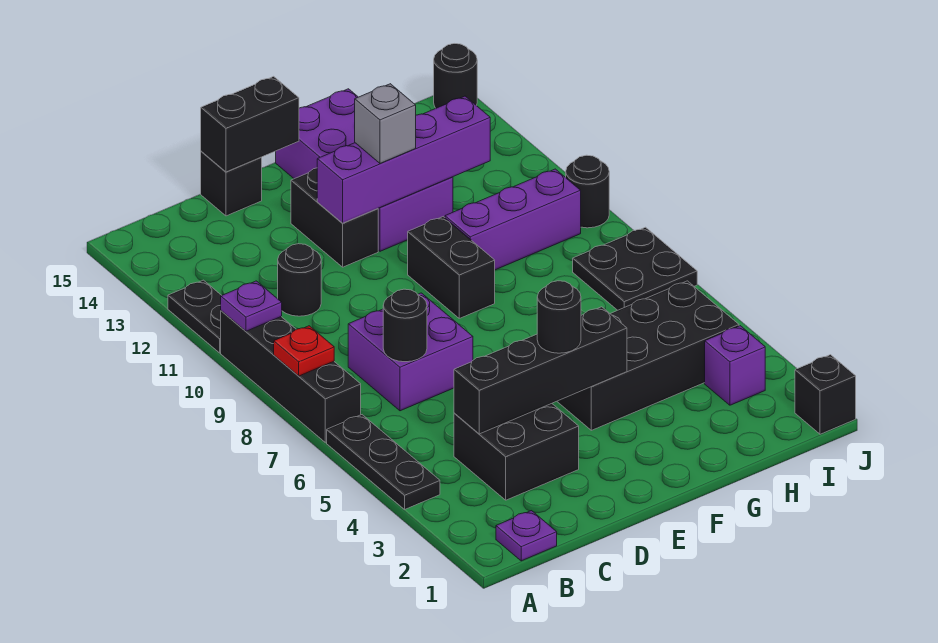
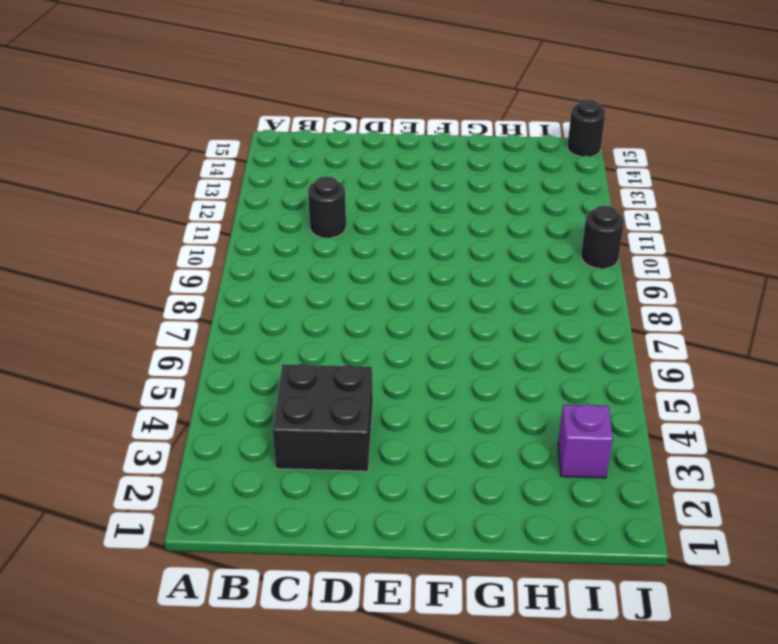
none -> black plate A4:A6 level 1
none -> black brick A7:A10 level 1
none -> black plate A11:A12 level 1

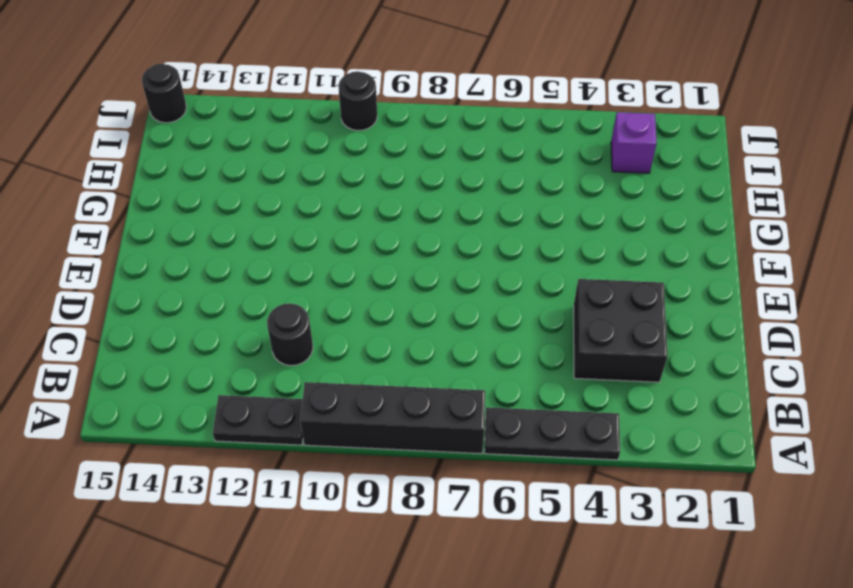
none -> purple plate B1 level 1
none -> purple brick C7:D8 level 1
none -> black brick D15 level 1

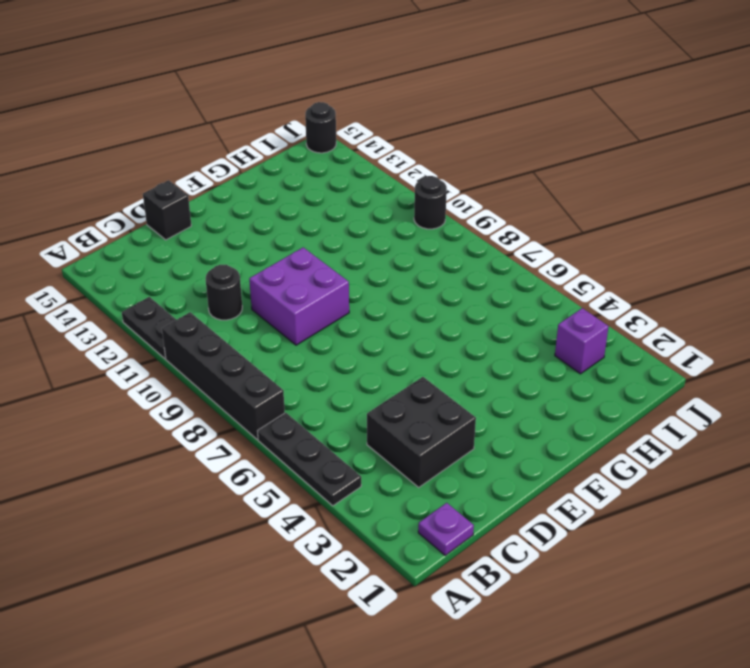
purple brick D9:E10 level 1 -> purple brick C7:D8 level 1
none -> black brick E12:E13 level 1
none -> black brick F4:I5 level 1
none -> black brick F9:F10 level 1

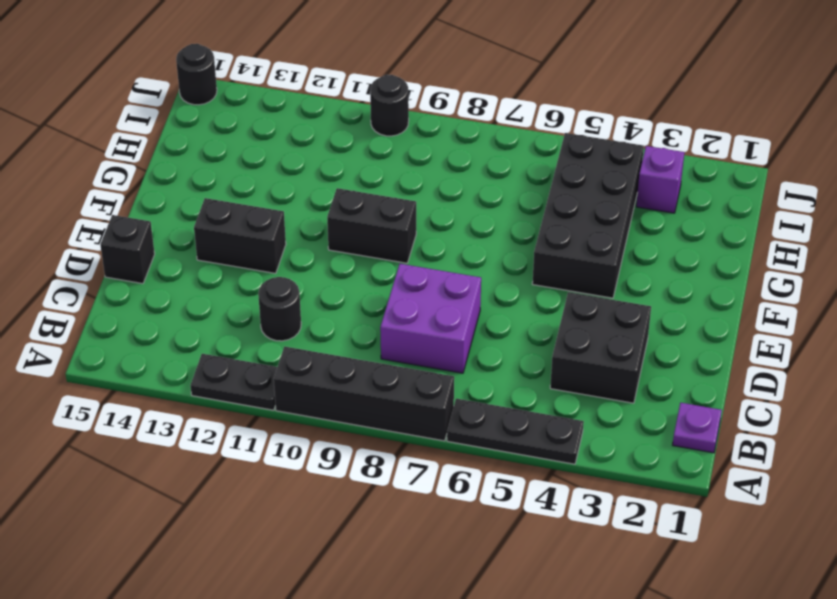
none -> purple brick F12:G15 level 1
none -> purple brick G10:I10 level 1
none -> black plate I7:J8 level 1

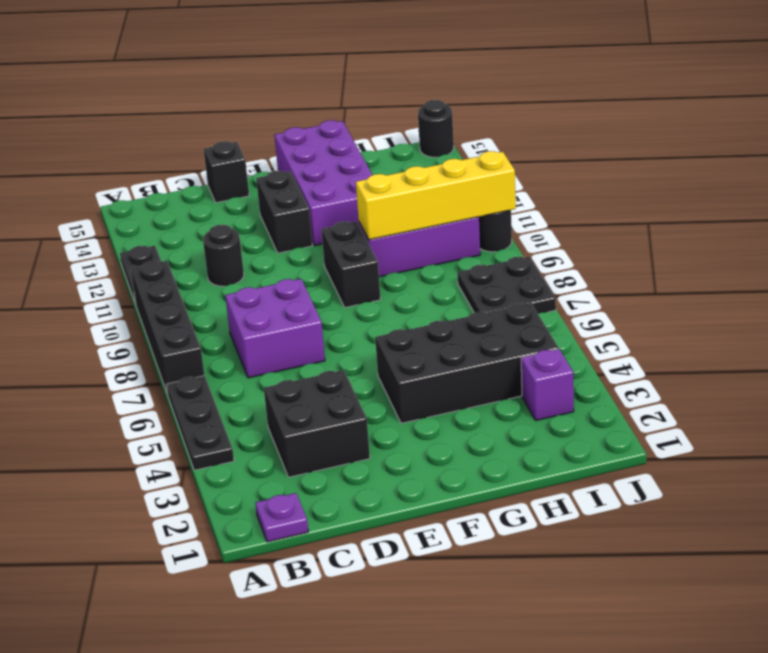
yellow brick G10:J10 level 2 -> none
none -> black brick J1 level 1
none -> red plate A8 level 2
none -> purple plate A10 level 2

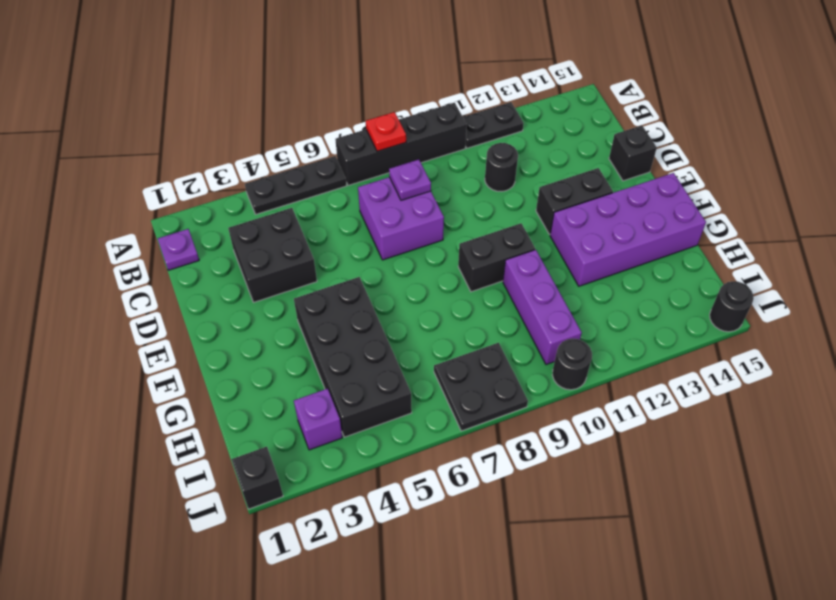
purple plate C8 level 2 -> purple plate A10 level 2
none -> black brick C4:F4 level 2
none -> black round brick C7 level 2
none -> black brick D15:E15 level 2

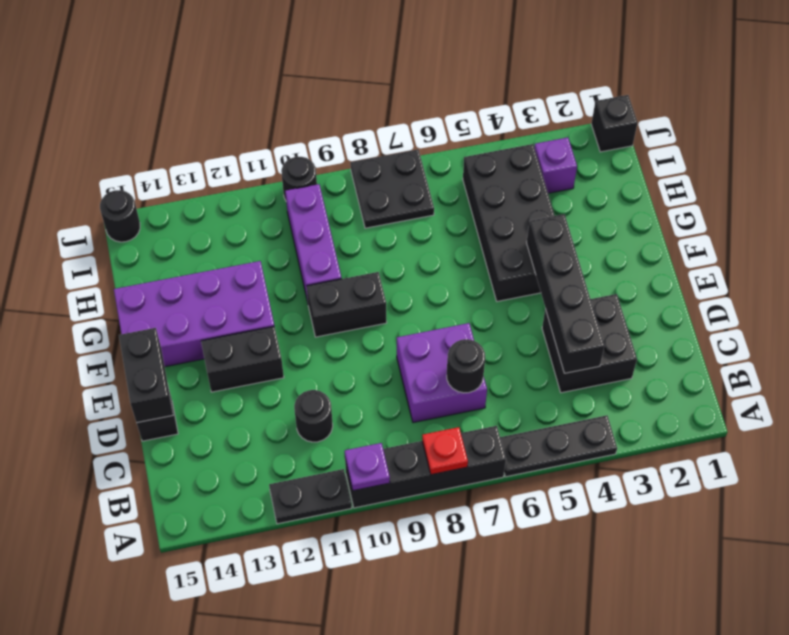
none -> purple plate B1 level 1
none -> purple brick E12:H12 level 2
none -> black round brick E4 level 3

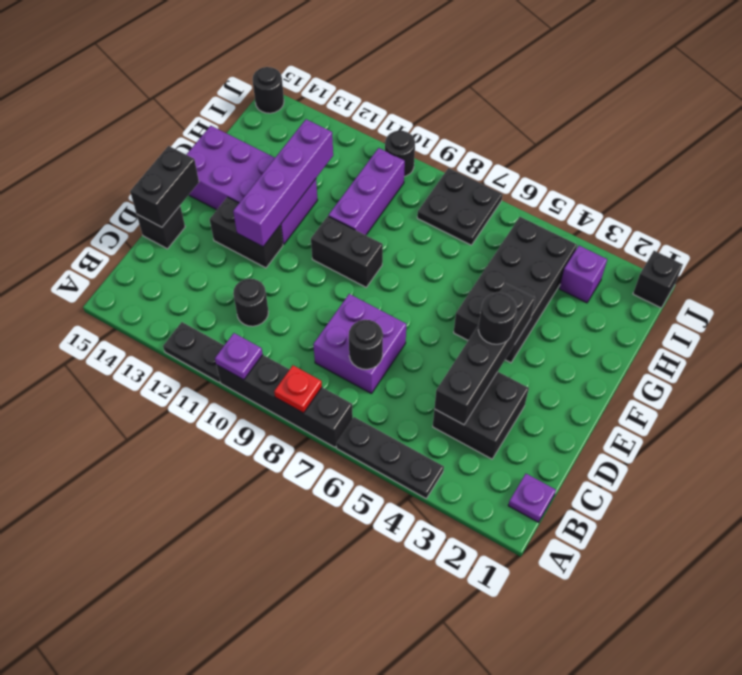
none -> grey brick F12 level 3

